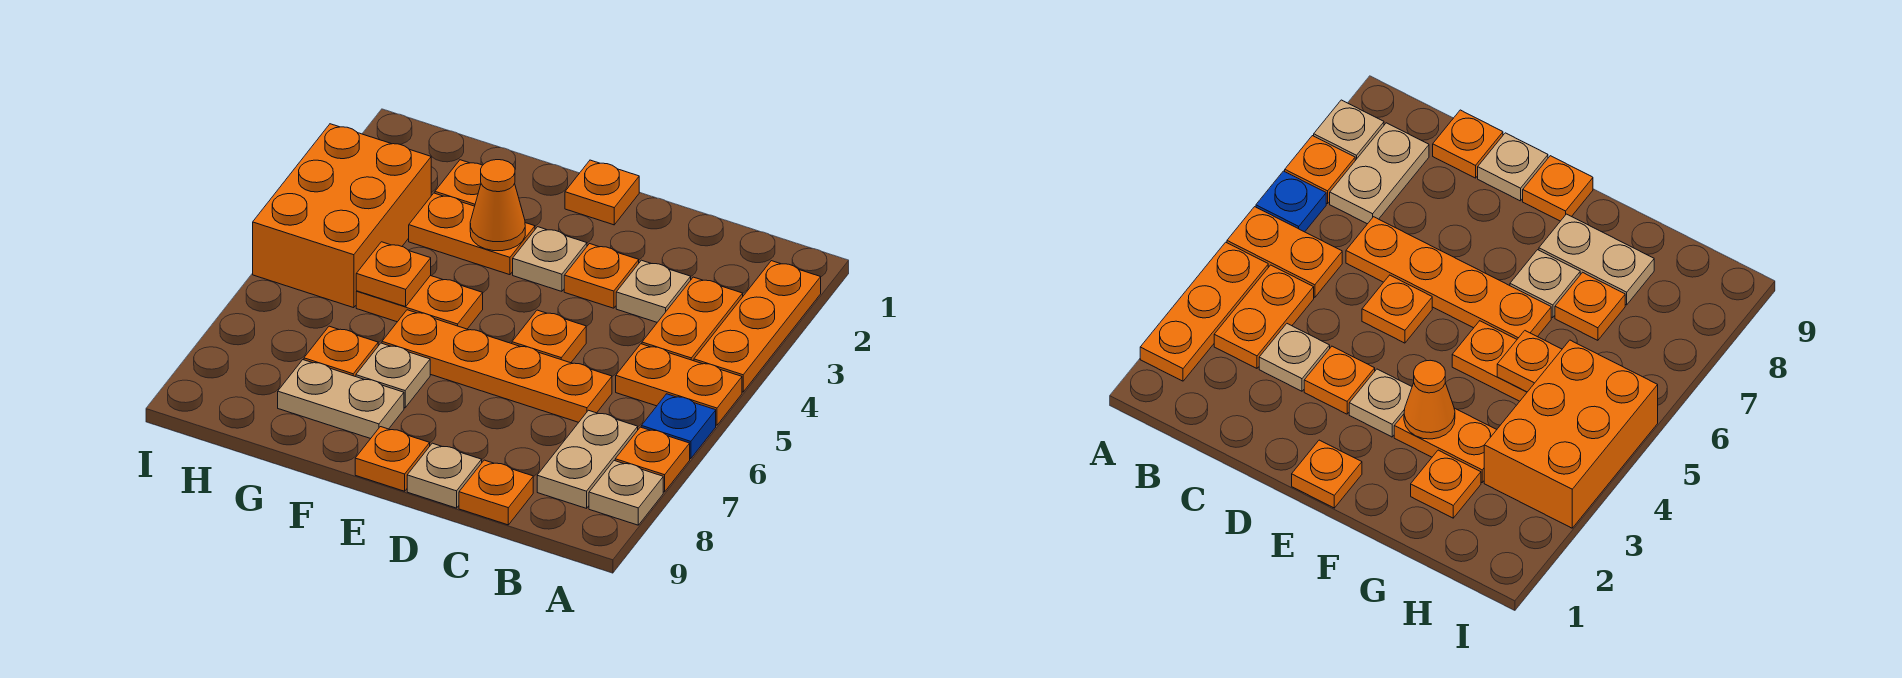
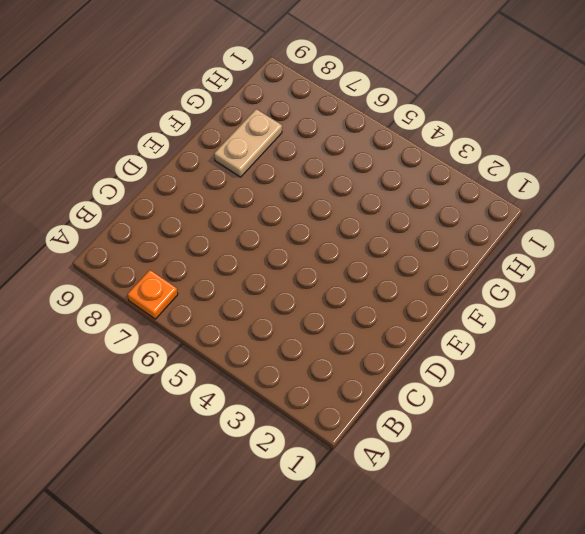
none -> orange plate A2:A4 level 1
none -> orange plate A5:B5 level 1
none -> blue plate A6 level 1

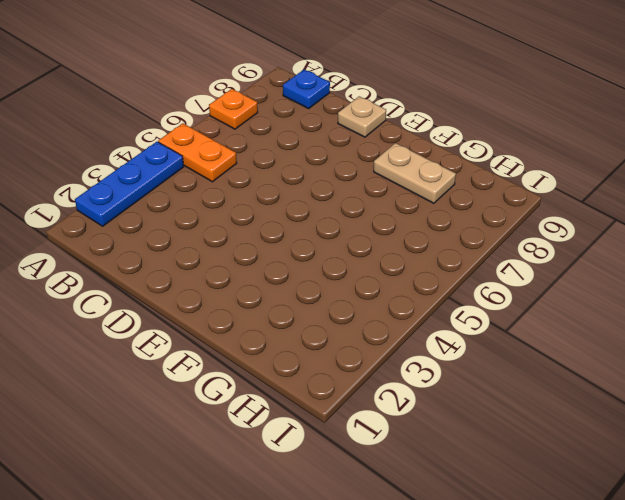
blue plate A2:A4 level 1 -> orange plate A2:A4 level 1
blue plate B9 level 1 -> blue plate A6 level 1
none -> tan plate A8 level 1
none -> orange plate B3:B4 level 1
none -> tan plate B7:B8 level 1

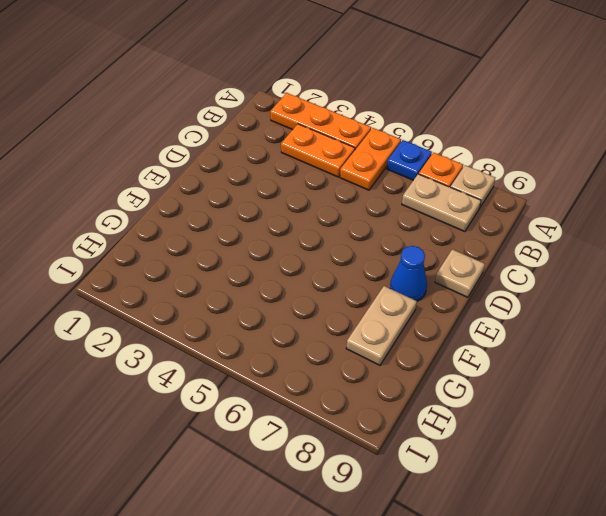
blue cone E8 level 1 -> none
none -> tan plate C3 level 1
none -> orange plate C6:F6 level 1
none -> orange plate C9 level 1

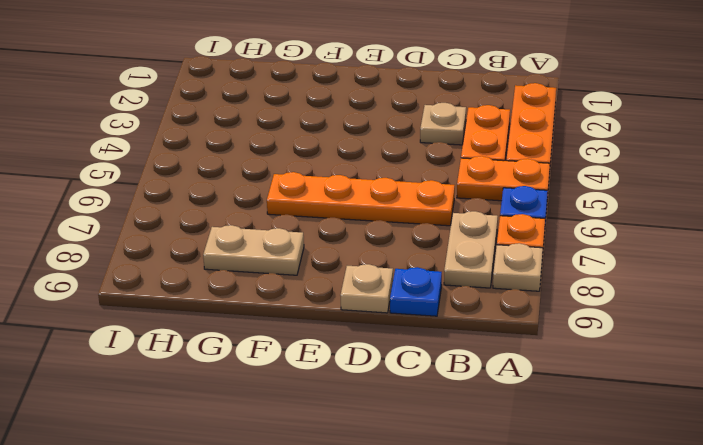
blue plate C9 level 1 -> orange plate C9 level 1
none -> orange plate D3 level 1
none -> orange plate D5 level 1
none -> orange plate E1 level 1

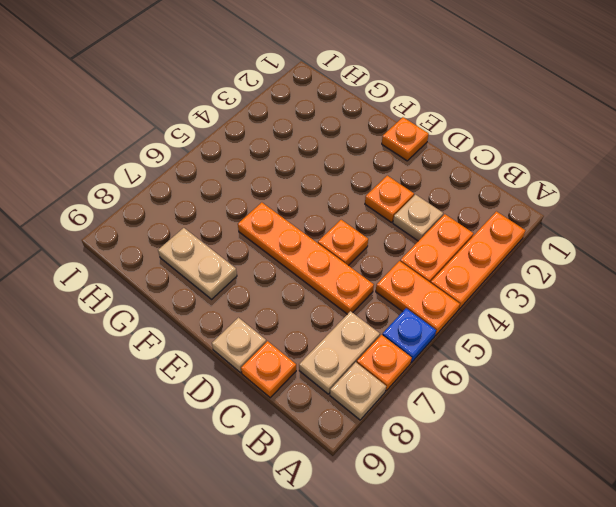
none -> tan plate E3 level 1
none -> orange plate E9 level 1
none -> orange plate F3:G3 level 1

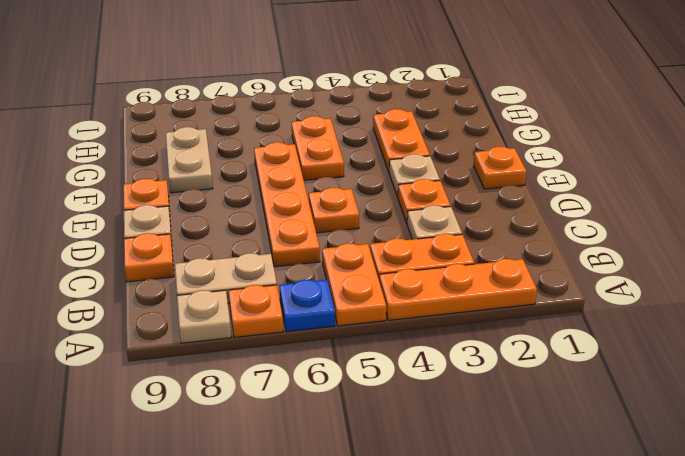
none -> tan plate F7 level 1
none -> orange plate G2 level 1
none -> orange plate G7 level 1

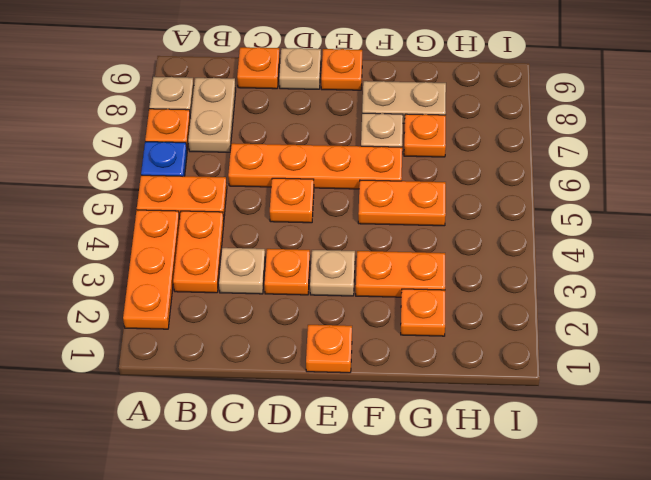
none -> orange brick H3:I5 level 1
none -> orange cone F3 level 2
none -> orange plate G5 level 2

